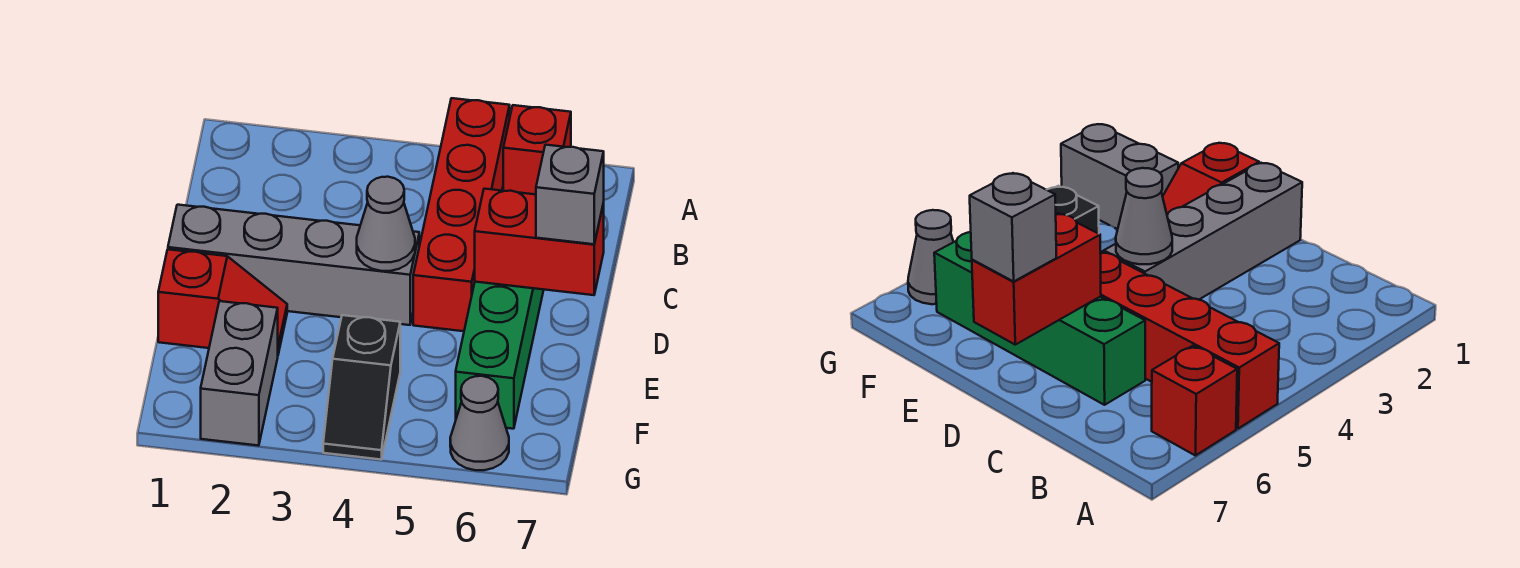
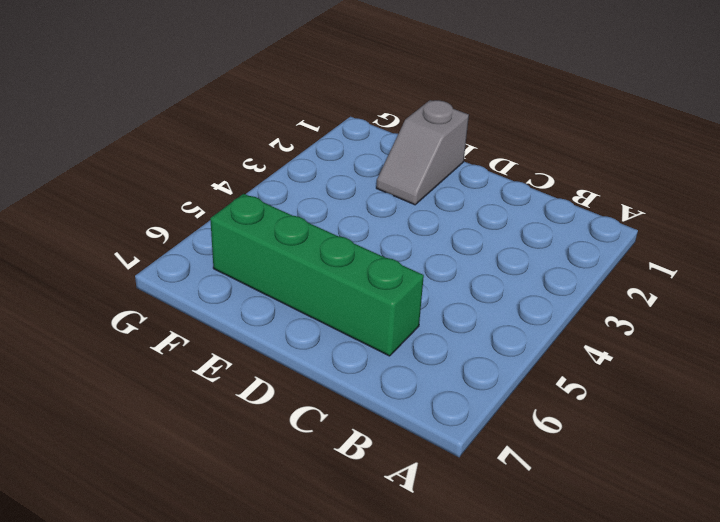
grey slope E1:E2 level 1 top 1 -> red slope E1:E2 level 1 top 1
none -> red brick A5:D5 level 1
none -> red brick A6 level 1

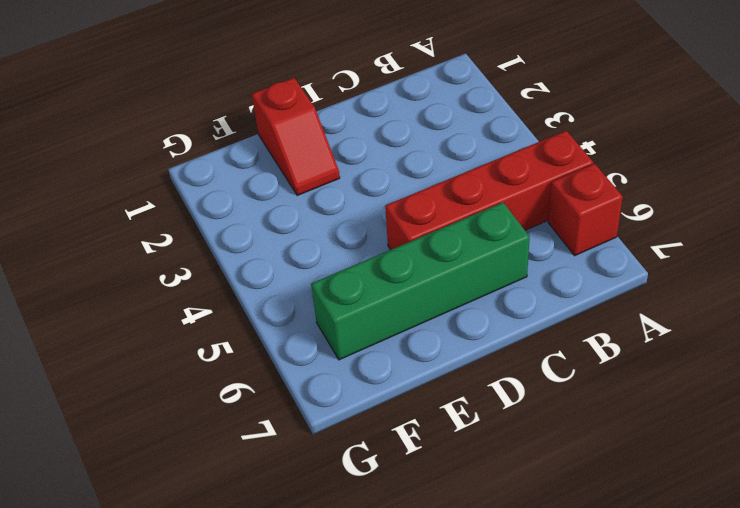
none -> grey brick D1:D4 level 1
none -> grey brick F2:G2 level 1

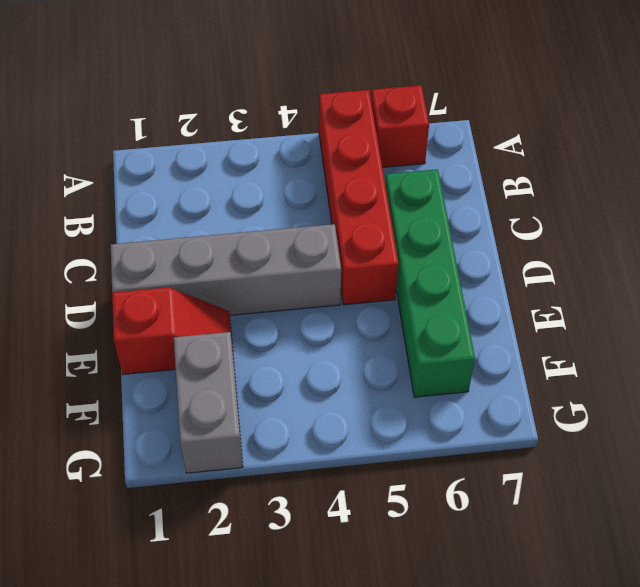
none -> black slope F4:G4 level 1 top F
none -> grey cone G6 level 1

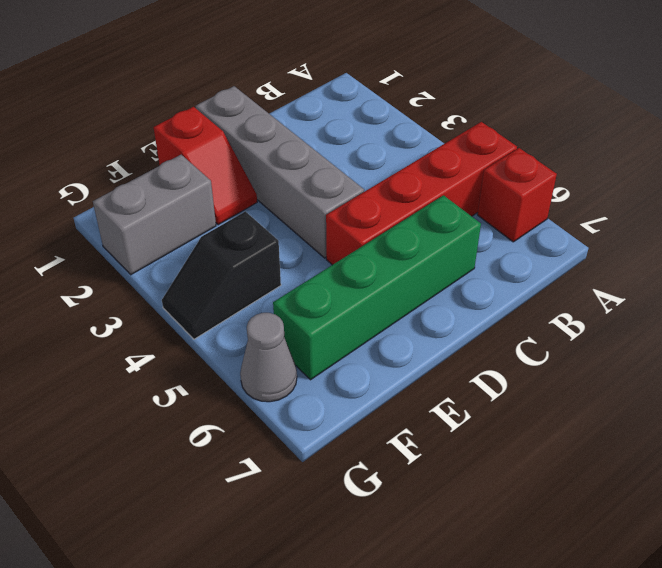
none -> grey cone D4 level 2
none -> red brick D6:D7 level 2

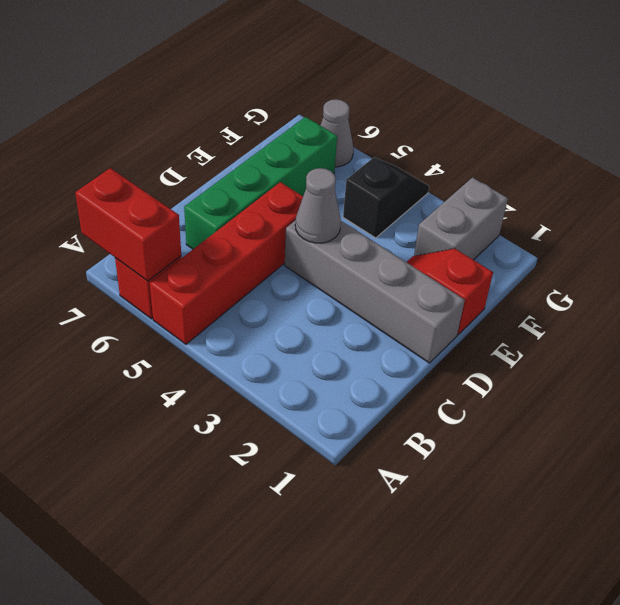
red brick A6:A7 level 2 -> red brick D6:D7 level 2
none -> grey brick D7 level 3

